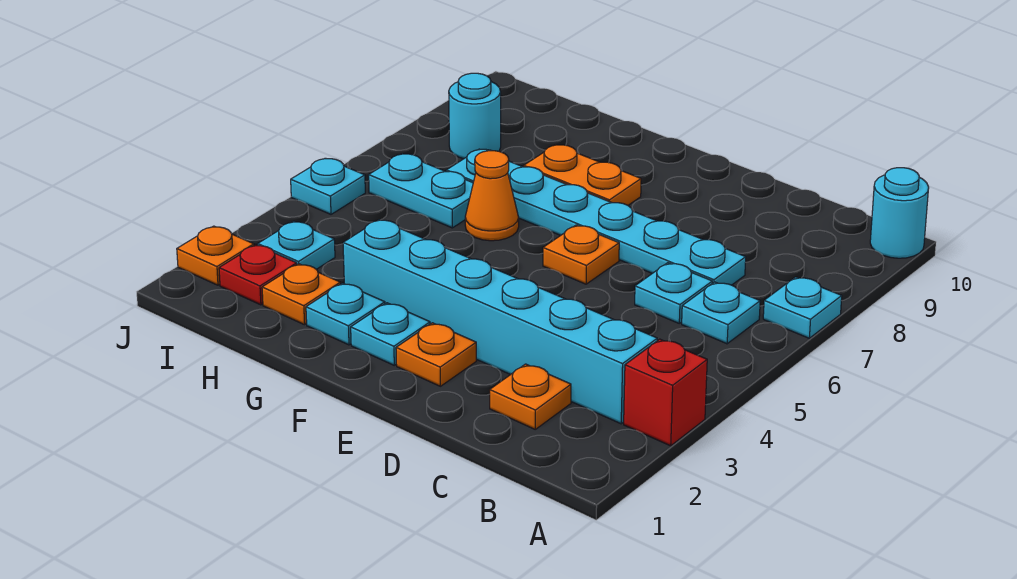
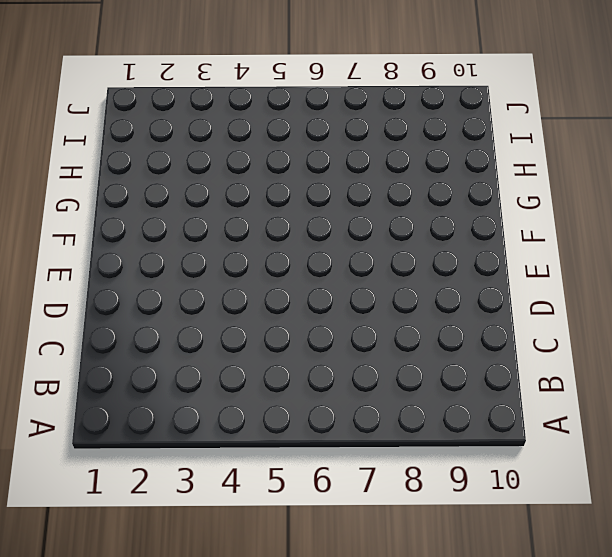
none -> red brick A3 level 1
none -> cyan plate A7 level 1
none -> cyan round brick A10 level 1

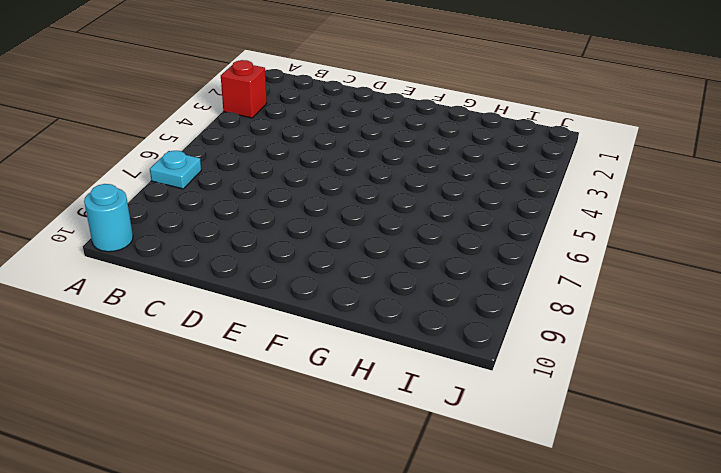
none -> cyan brick B3:G3 level 1
none -> cyan plate B6 level 1
none -> orange plate C2 level 1

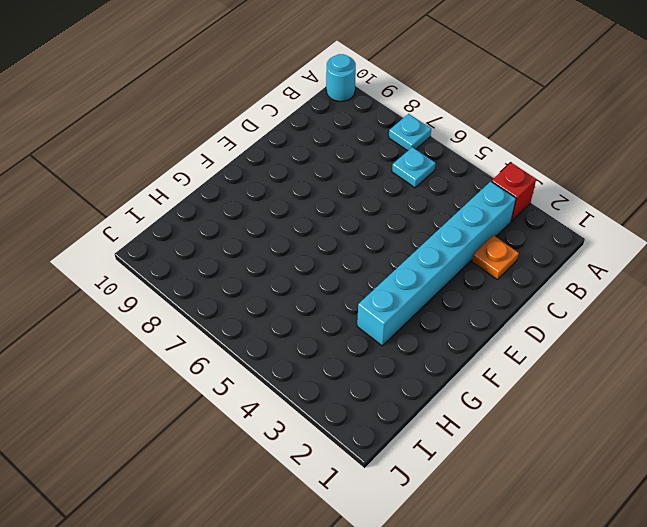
none -> cyan plate C6 level 1
none -> cyan plate C7:H7 level 1
none -> orange plate E2 level 1

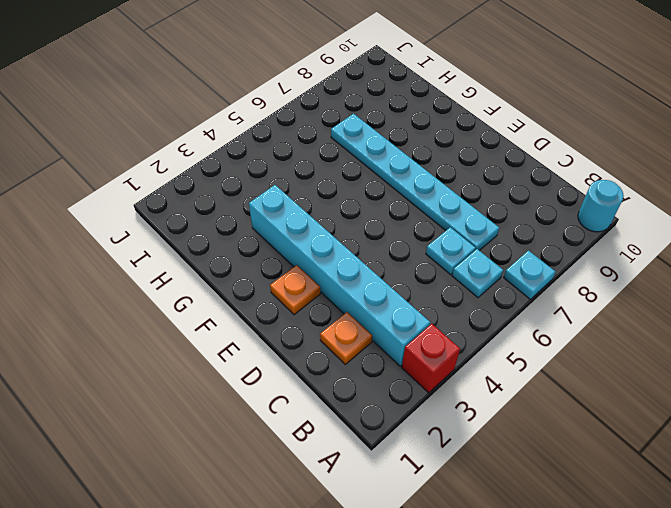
none -> orange plate E6 level 1
none -> cyan plate F2 level 1
none -> orange plate F8:G8 level 1

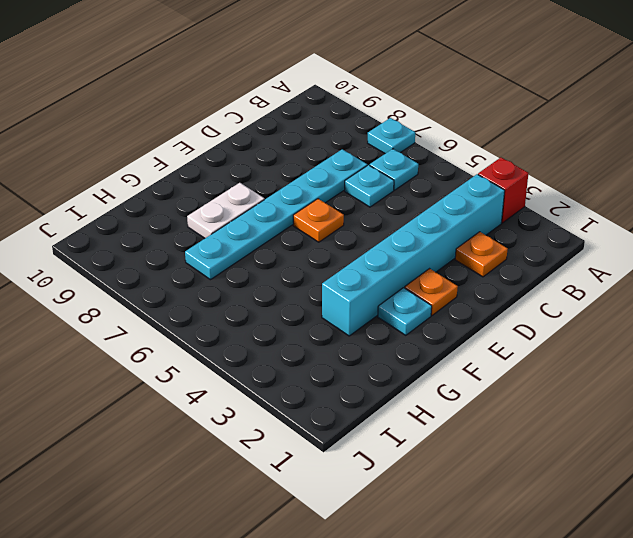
white plate F8:G8 level 1 -> orange plate F8:G8 level 1
none -> cyan round brick A10 level 1
none -> cyan plate G2 level 1
none -> orange cone G6 level 1

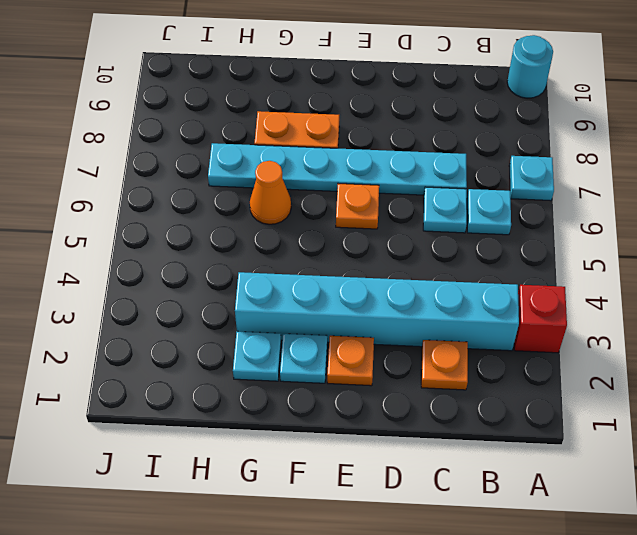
none -> orange plate H2 level 1
none -> cyan plate H6:I6 level 1
none -> red plate I2 level 1

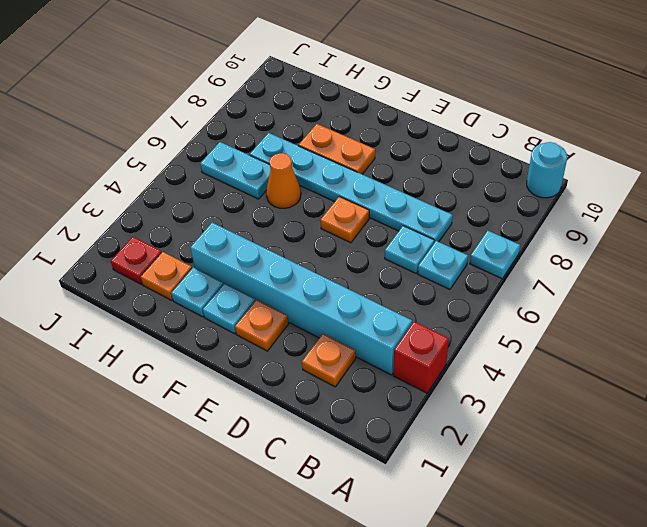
none -> cyan plate I3 level 1
none -> cyan round brick I8 level 1
none -> orange plate J2 level 1

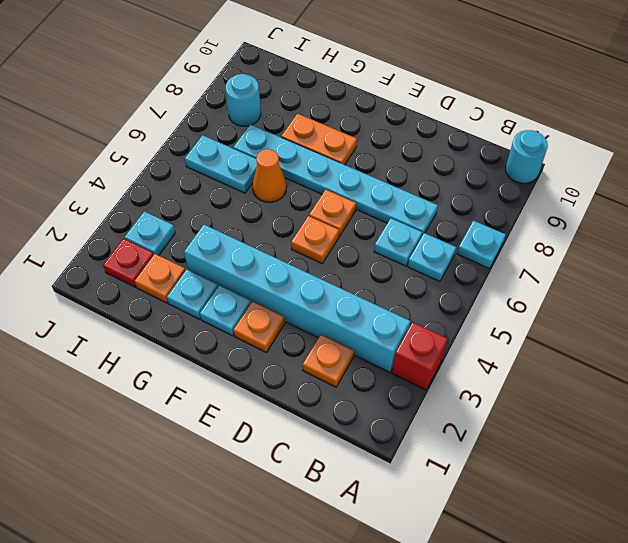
orange plate E5 level 1 -> orange plate J2 level 1
none -> cyan plate J5 level 1

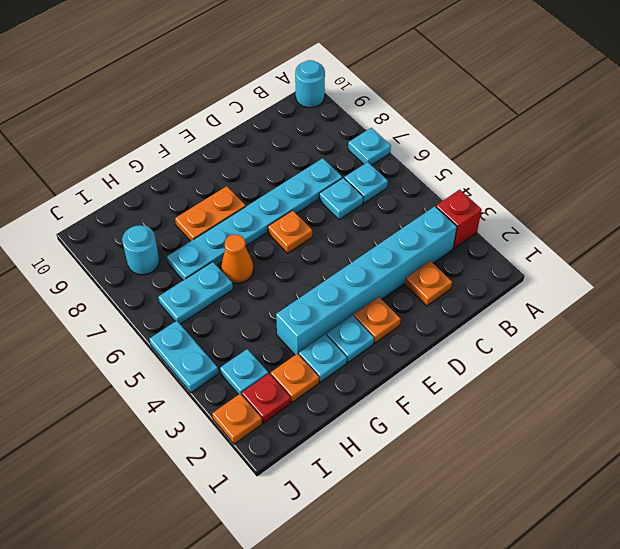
cyan plate J4:J5 level 1 -> cyan plate J5 level 1

